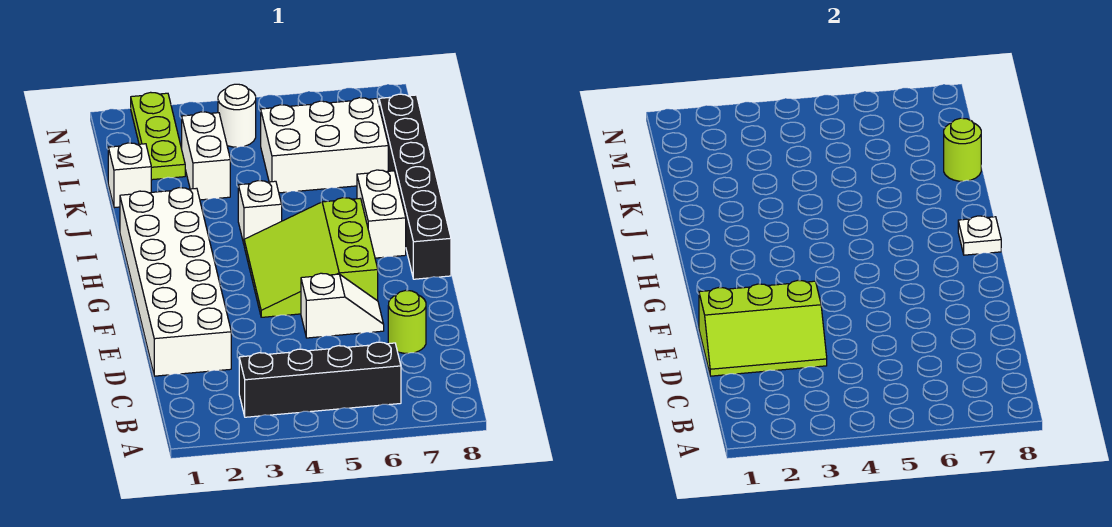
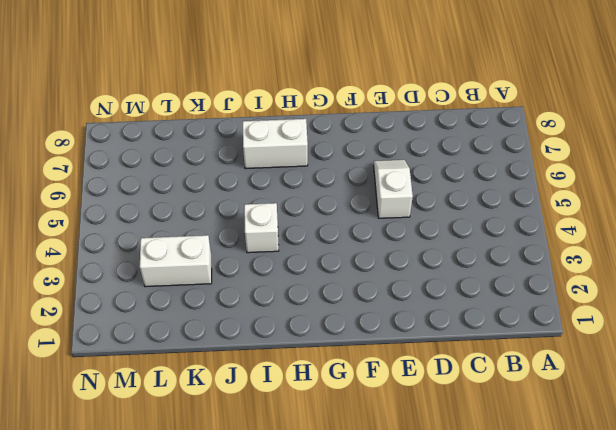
none -> black brick B3:B6 level 1
none -> white brick D1:I2 level 1
none -> lime round brick D7 level 1

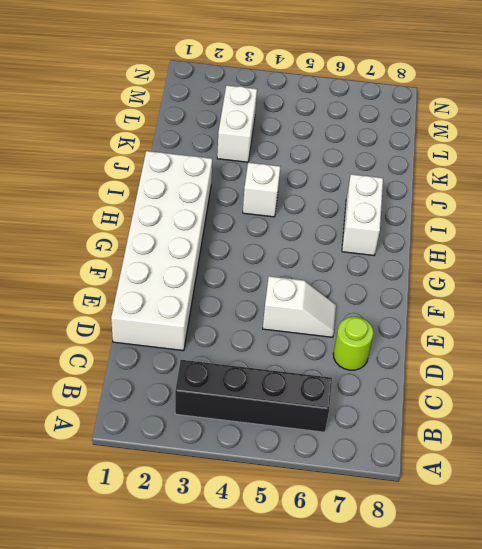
none -> lime slope F4:H6 level 1 top 6
none -> black brick G8:L8 level 1
none -> white brick K1 level 1

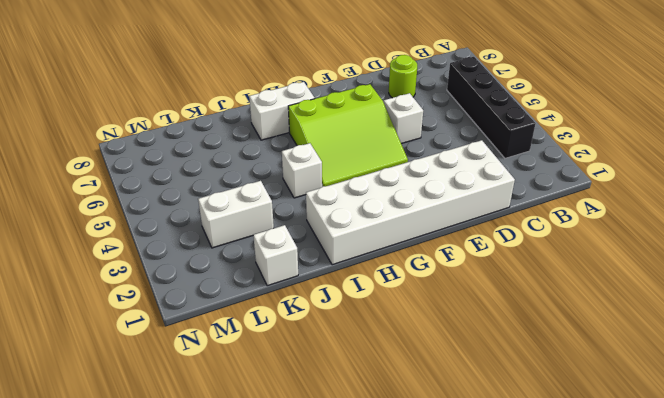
none -> black brick G8:L8 level 1
none -> white brick K5:L7 level 1
none -> lime plate L2:N2 level 1

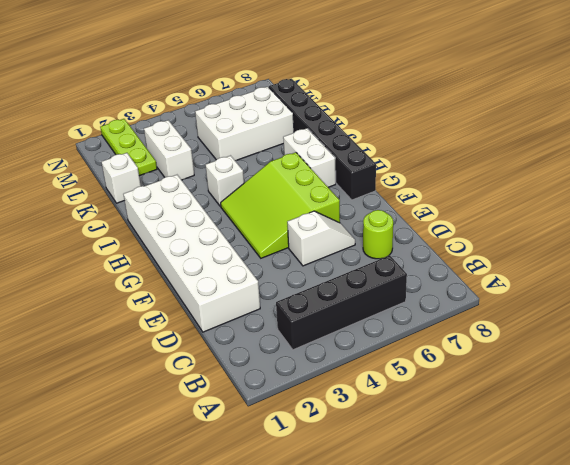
none -> white round brick M4 level 1
none -> lime slope D1:E3 level 2 top E
none -> white plate H8 level 2

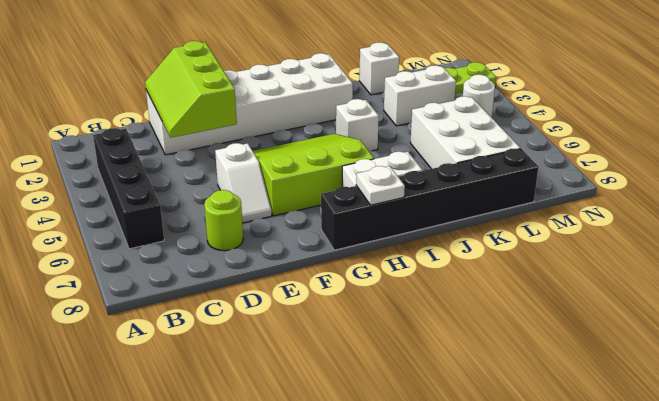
none -> lime round brick K8 level 2

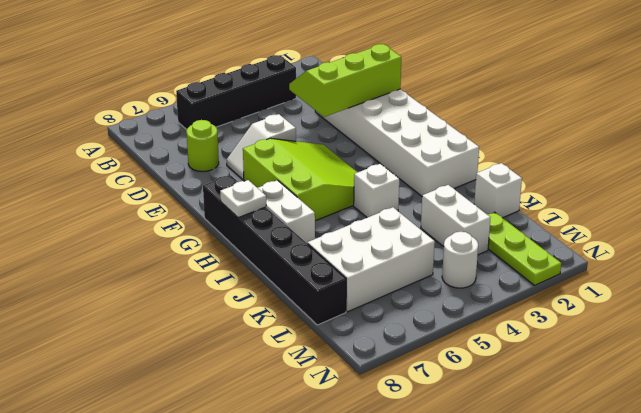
none -> lime round brick K8 level 2

